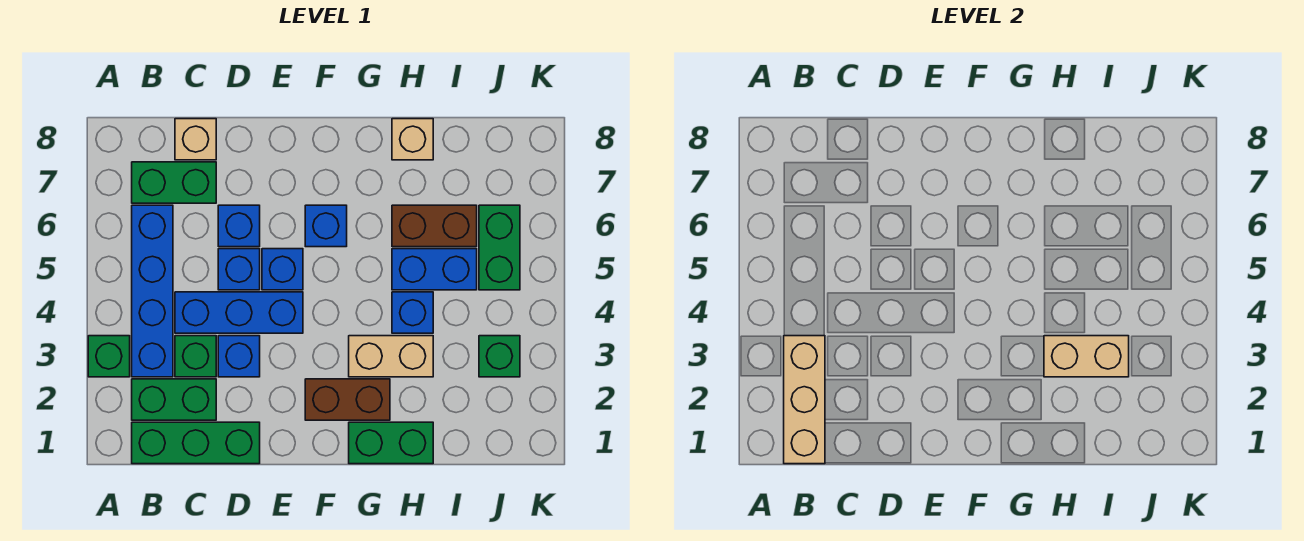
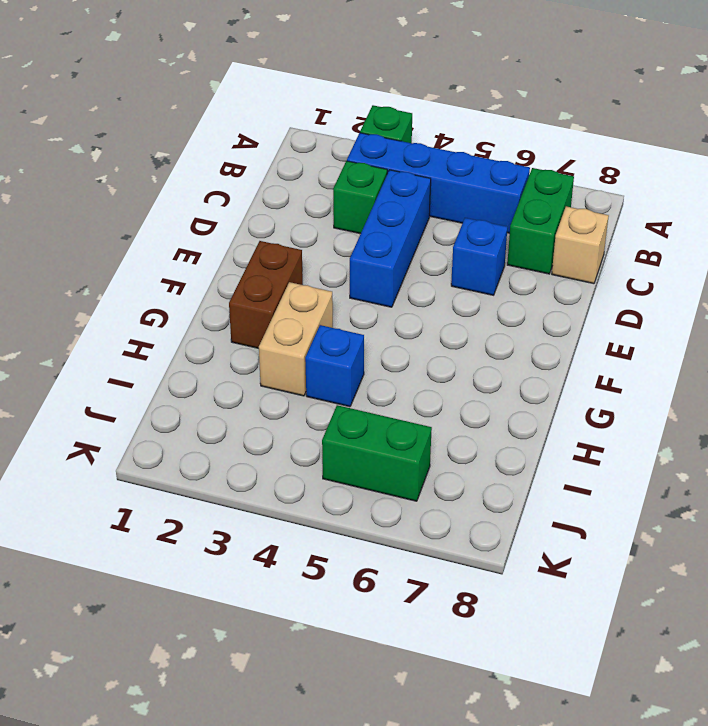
none -> green brick B1:D1 level 1
none -> green brick B2:C2 level 1
none -> blue brick D3 level 1

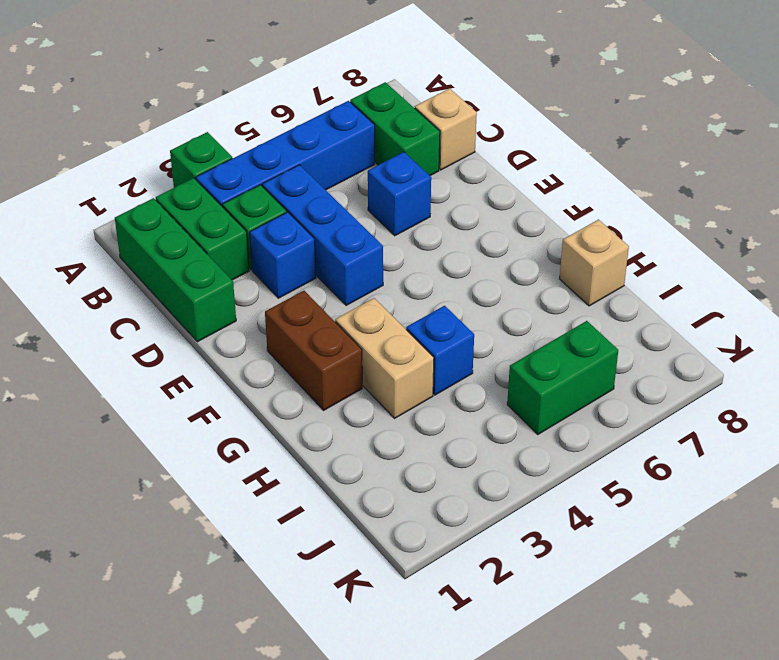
none -> blue brick D5 level 1
none -> blue brick E5 level 1
none -> blue brick F6 level 1

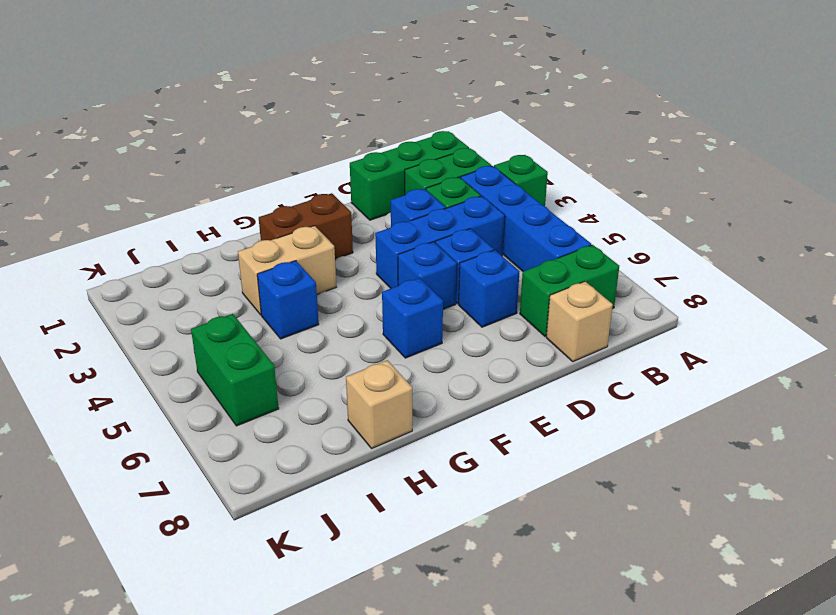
none -> green brick G1:H1 level 1
none -> blue brick H5:I5 level 1
none -> brown brick H6:I6 level 1

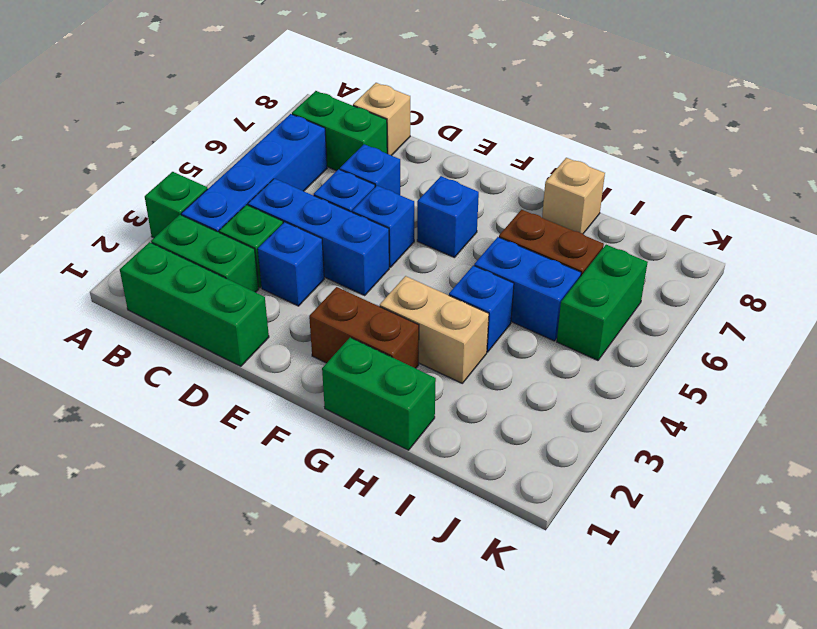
none -> green brick J3 level 1
none -> tan brick B1:B3 level 2
none -> tan brick H3:I3 level 2

